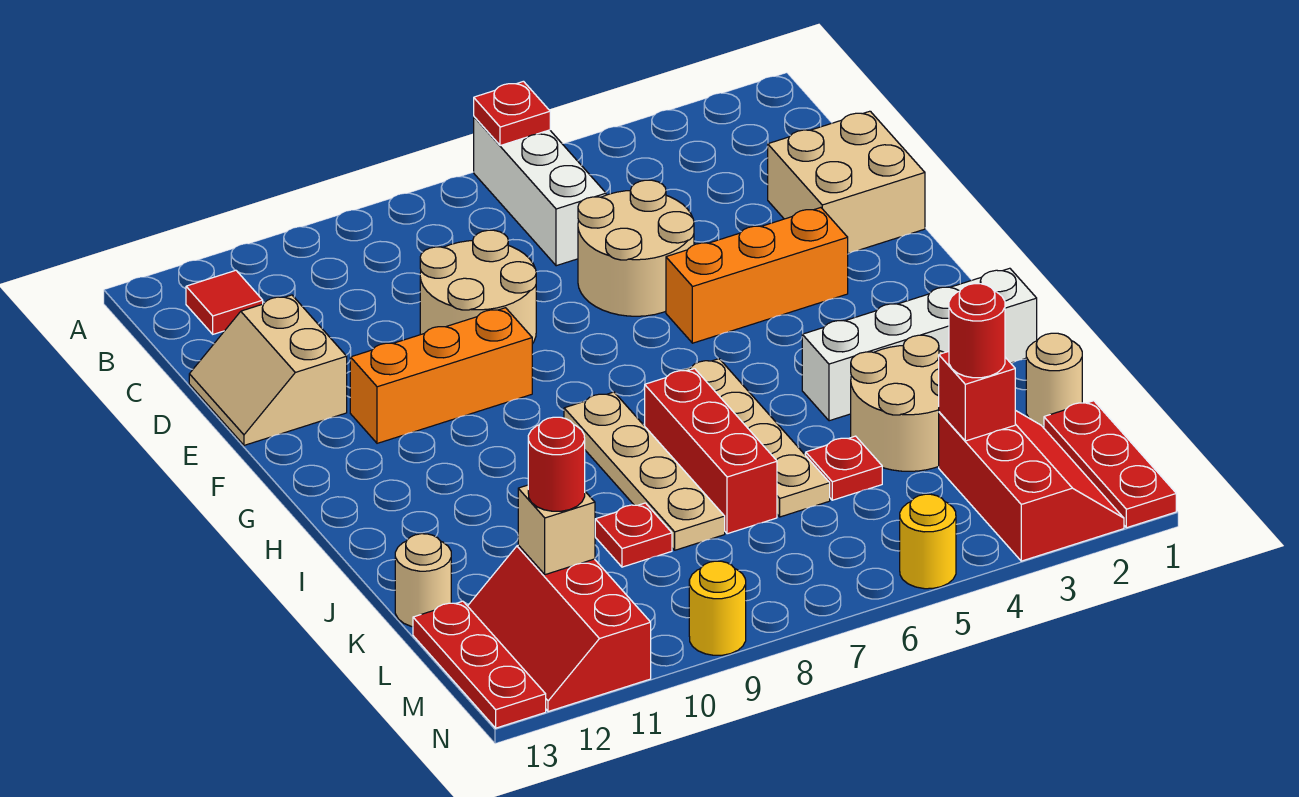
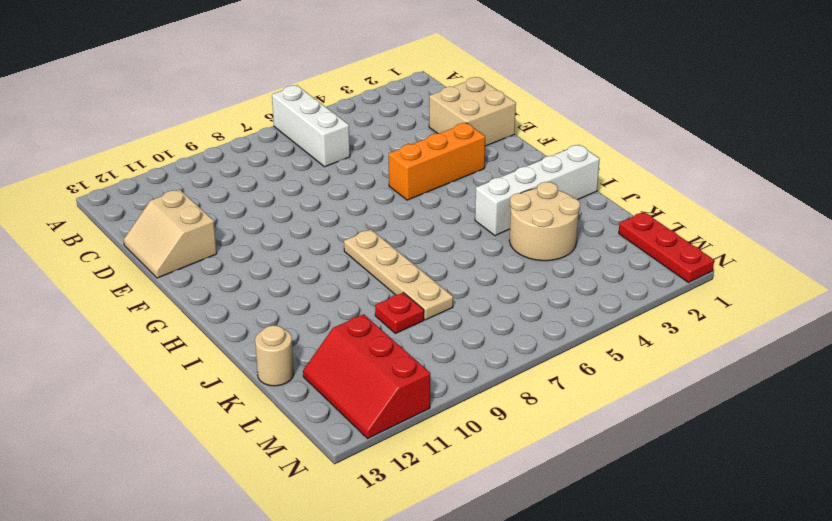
none -> red tile B12 level 1
none -> tan round brick D5:E6 level 1
none -> tan round brick D8:E9 level 1

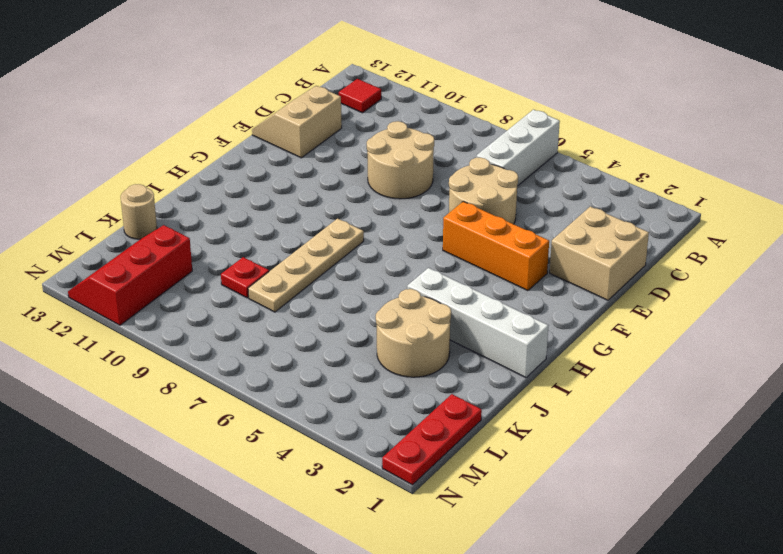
none -> orange brick F9:F11 level 1
none -> tan plate H6:K6 level 1
none -> red brick I7:K7 level 1

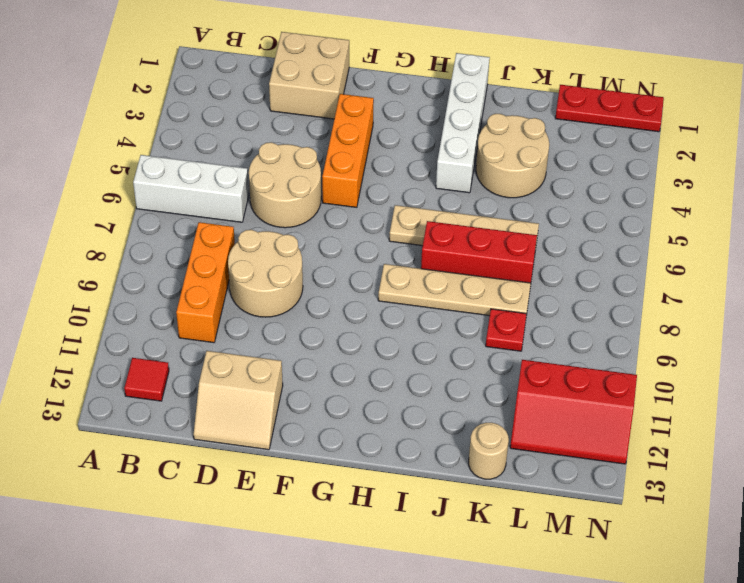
orange brick C8:C10 level 1 -> orange brick F9:F11 level 1
none -> tan round brick K1 level 1
none -> red plate K5 level 1
none -> red slope L2:N3 level 1 top 3

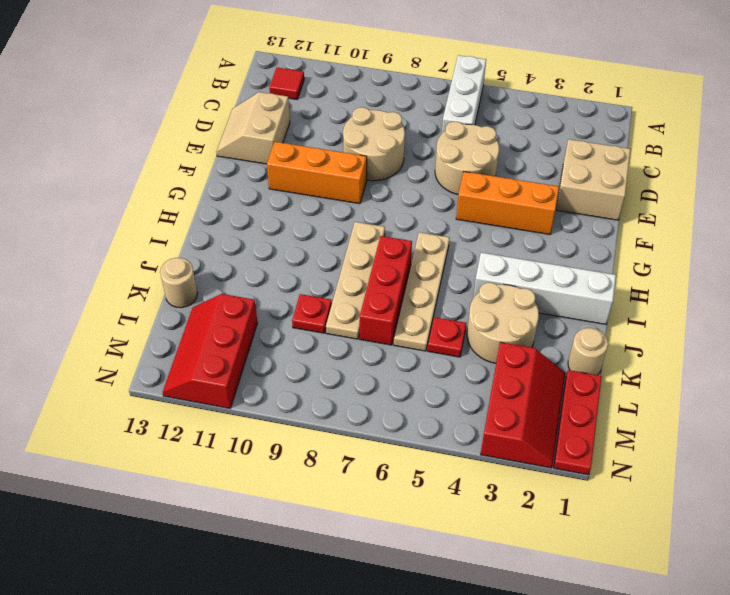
none -> red plate L13:N13 level 1
none -> yellow round brick N5 level 1
none -> yellow round brick N9 level 1

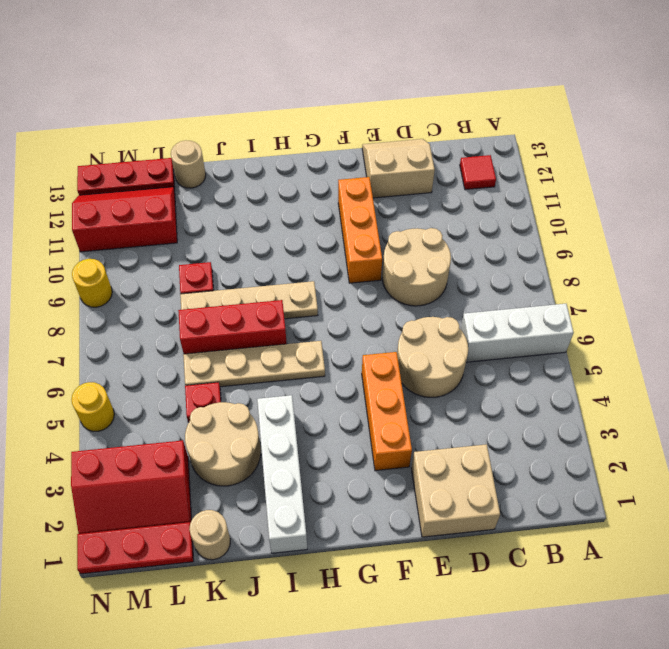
none -> red plate A6 level 2
none -> red brick L3 level 2
none -> tan brick L11 level 2

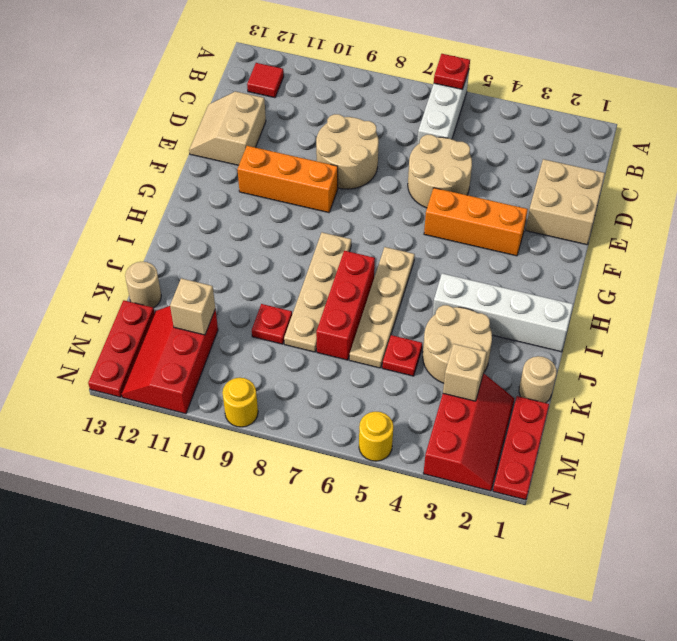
tan brick L3 level 2 -> red brick L3 level 2
none -> red round brick L3 level 3
none -> red round brick L11 level 3

